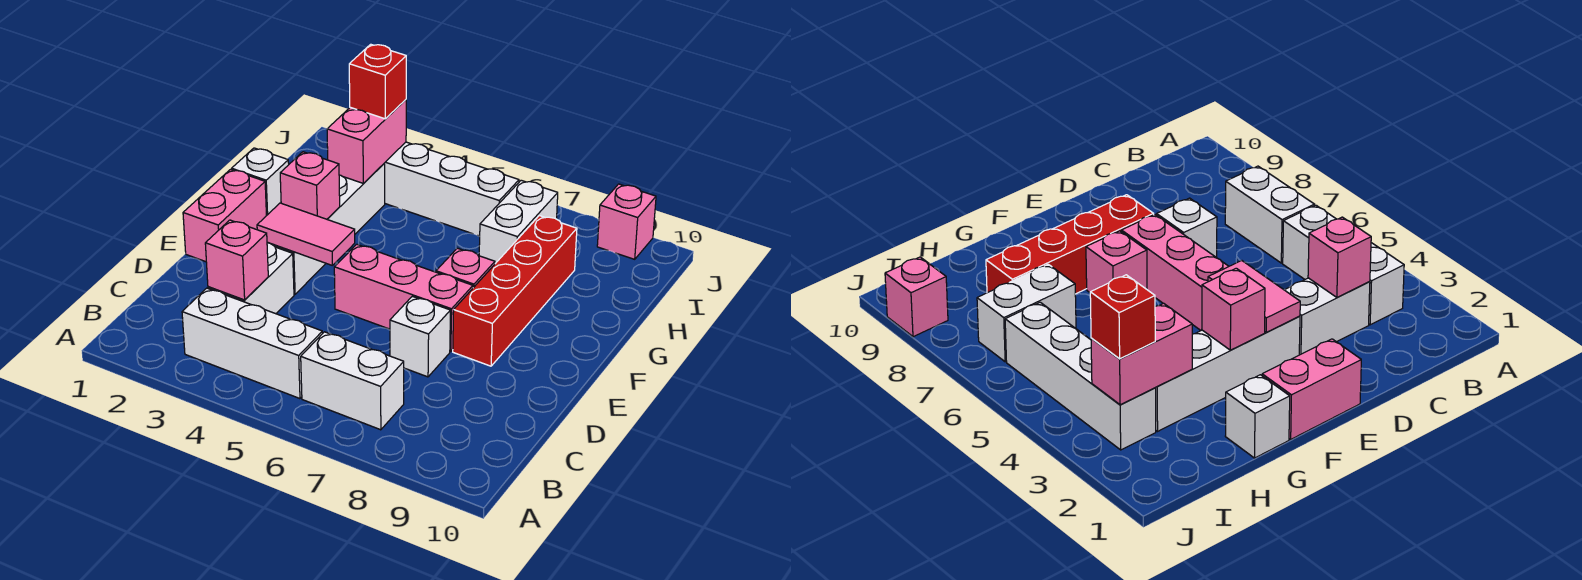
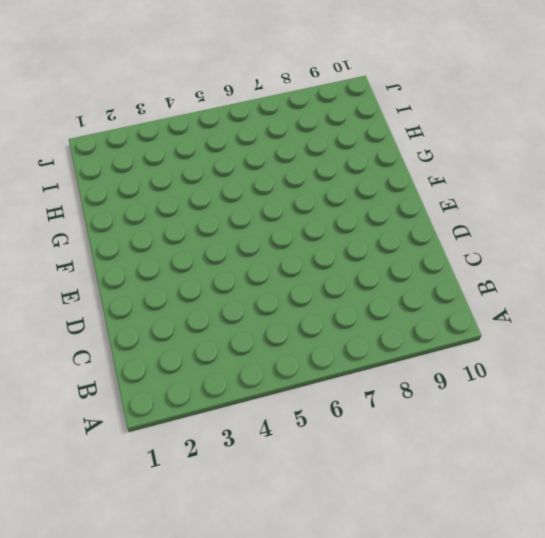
none -> white brick B3:B5 level 1
none -> white brick B6:B7 level 1
none -> white brick C3:D3 level 1

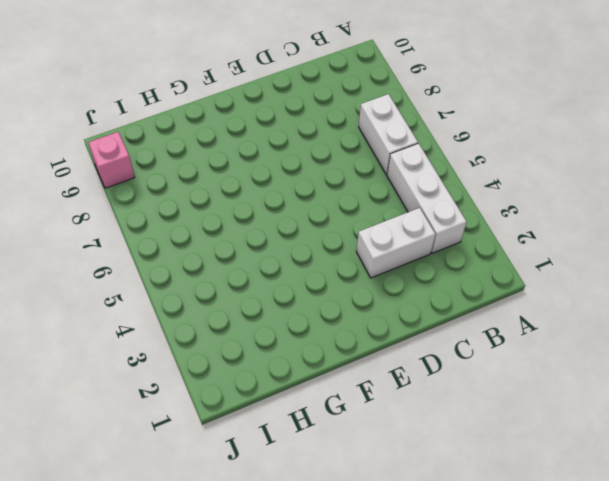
none -> white brick D7 level 1
none -> pink brick E1:F1 level 1
none -> white brick E3:H3 level 1

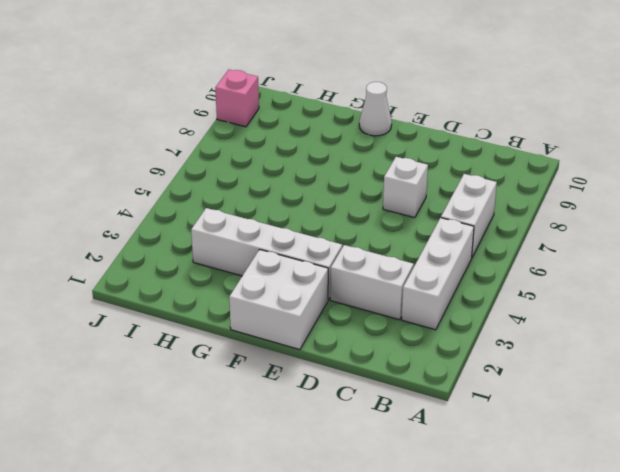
white brick E1:F2 level 1 -> pink brick E1:F1 level 1
white cone F10 level 1 -> none
none -> pink brick E5:E7 level 1
none -> red brick E8:H8 level 1
none -> pink brick F7 level 1

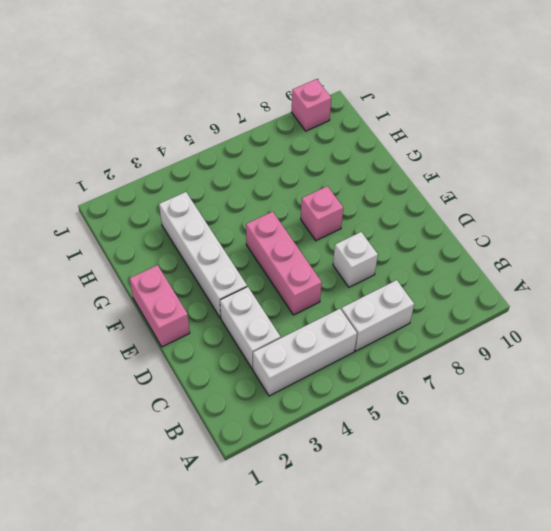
pink brick D5:F5 level 1 -> pink brick E5:E7 level 1
none -> red brick E8:H8 level 1
none -> white brick G1 level 1
none -> white brick H7:I7 level 1

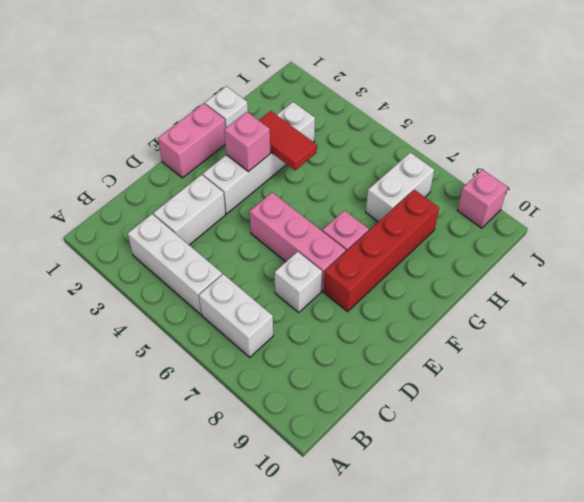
red tile G3:G4 level 2 -> none
none -> white brick I3:I6 level 1
none -> pink brick C3 level 2
none -> pink tile E3:E4 level 2

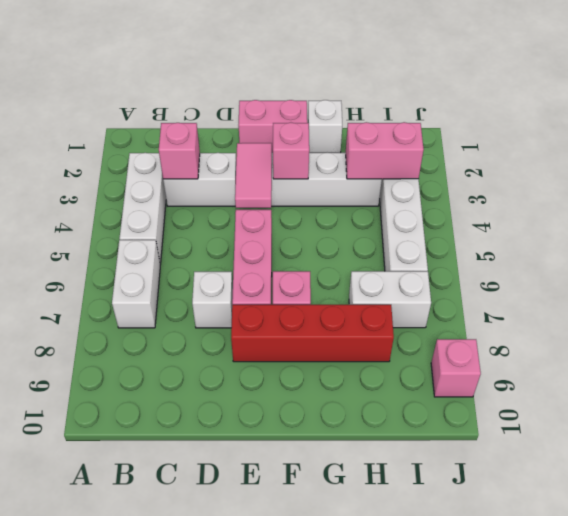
none -> red brick I3 level 3

